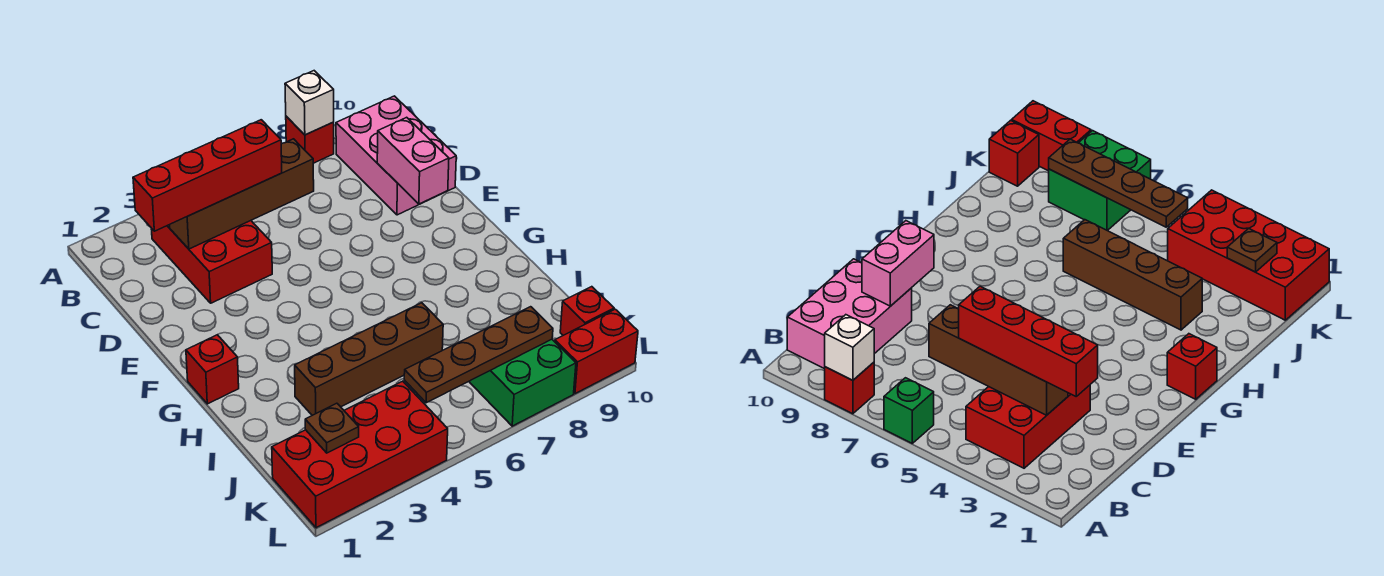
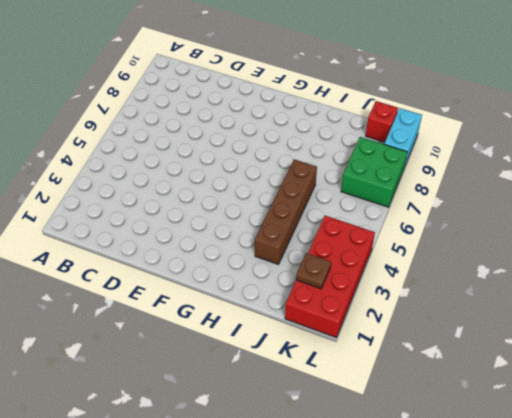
cyan brick L9:L10 level 1 -> red brick L9:L10 level 1
none -> green brick A6 level 1
none -> red brick A8 level 1
none -> red brick B3:D4 level 1

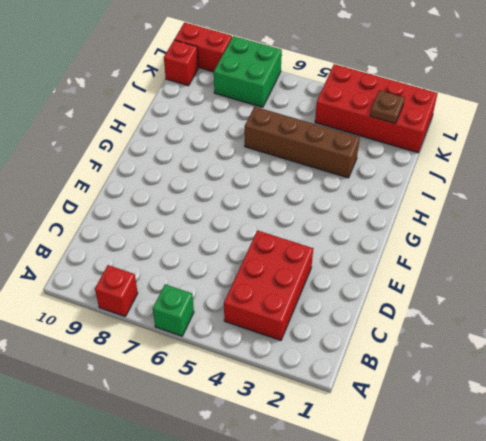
none -> pink brick B9:D10 level 1
none -> red brick G1 level 1
none -> white brick A8 level 2

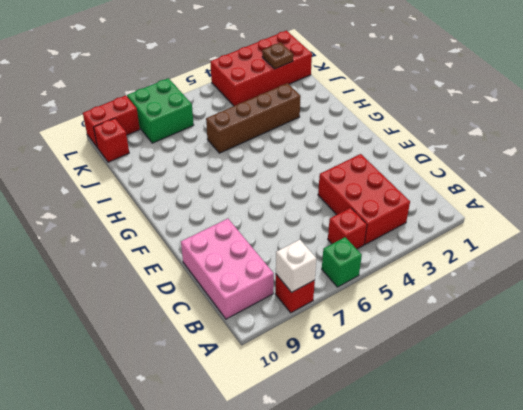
red brick B5 level 1 -> red brick G1 level 1
none -> brown brick C3:C6 level 2
none -> pink brick D9:E9 level 2
none -> brown plate K5:K8 level 2

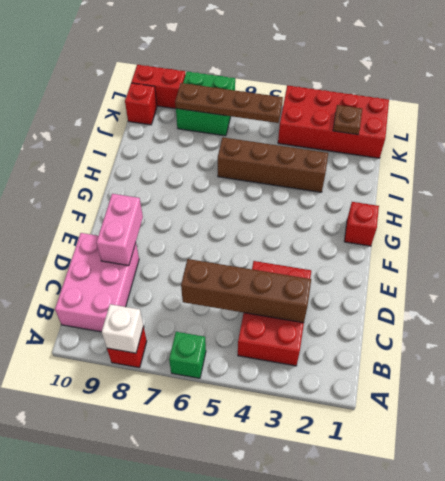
none -> red brick C2:C5 level 3

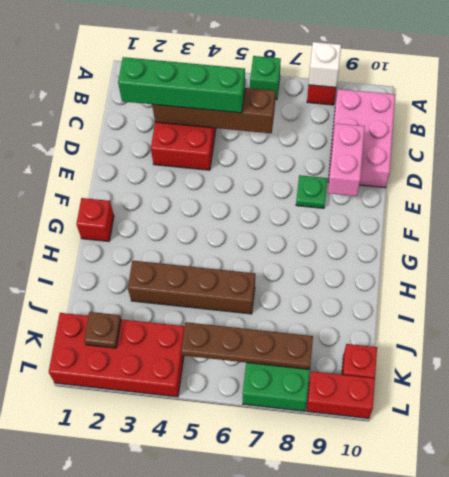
green brick C2:C5 level 3 -> red brick C2:C5 level 3
green plate E8 level 1 -> none

